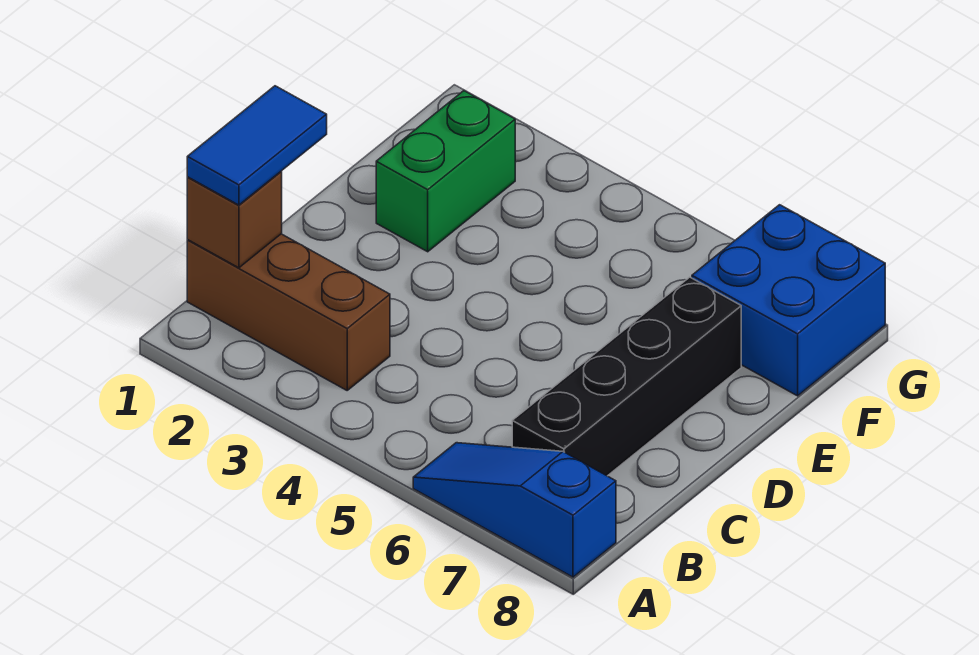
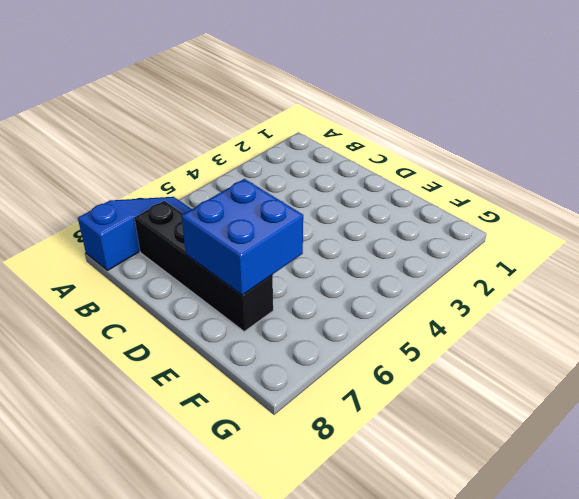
blue brick D6:E7 level 2 -> blue brick F7:G8 level 1
none -> brown brick B1:B3 level 1
none -> green brick E2:F2 level 1

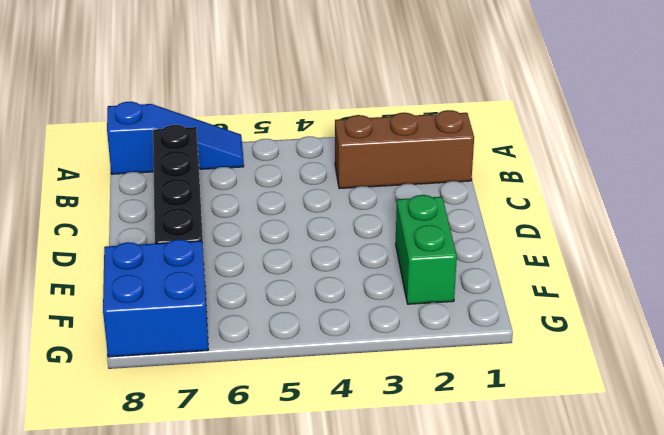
none -> brown brick B1 level 2
none -> blue tile B1:C1 level 3

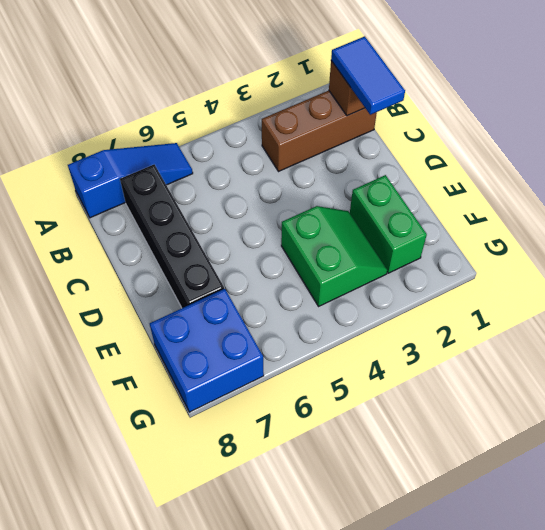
green slope E3:F4 level 1 top 4 -> none

